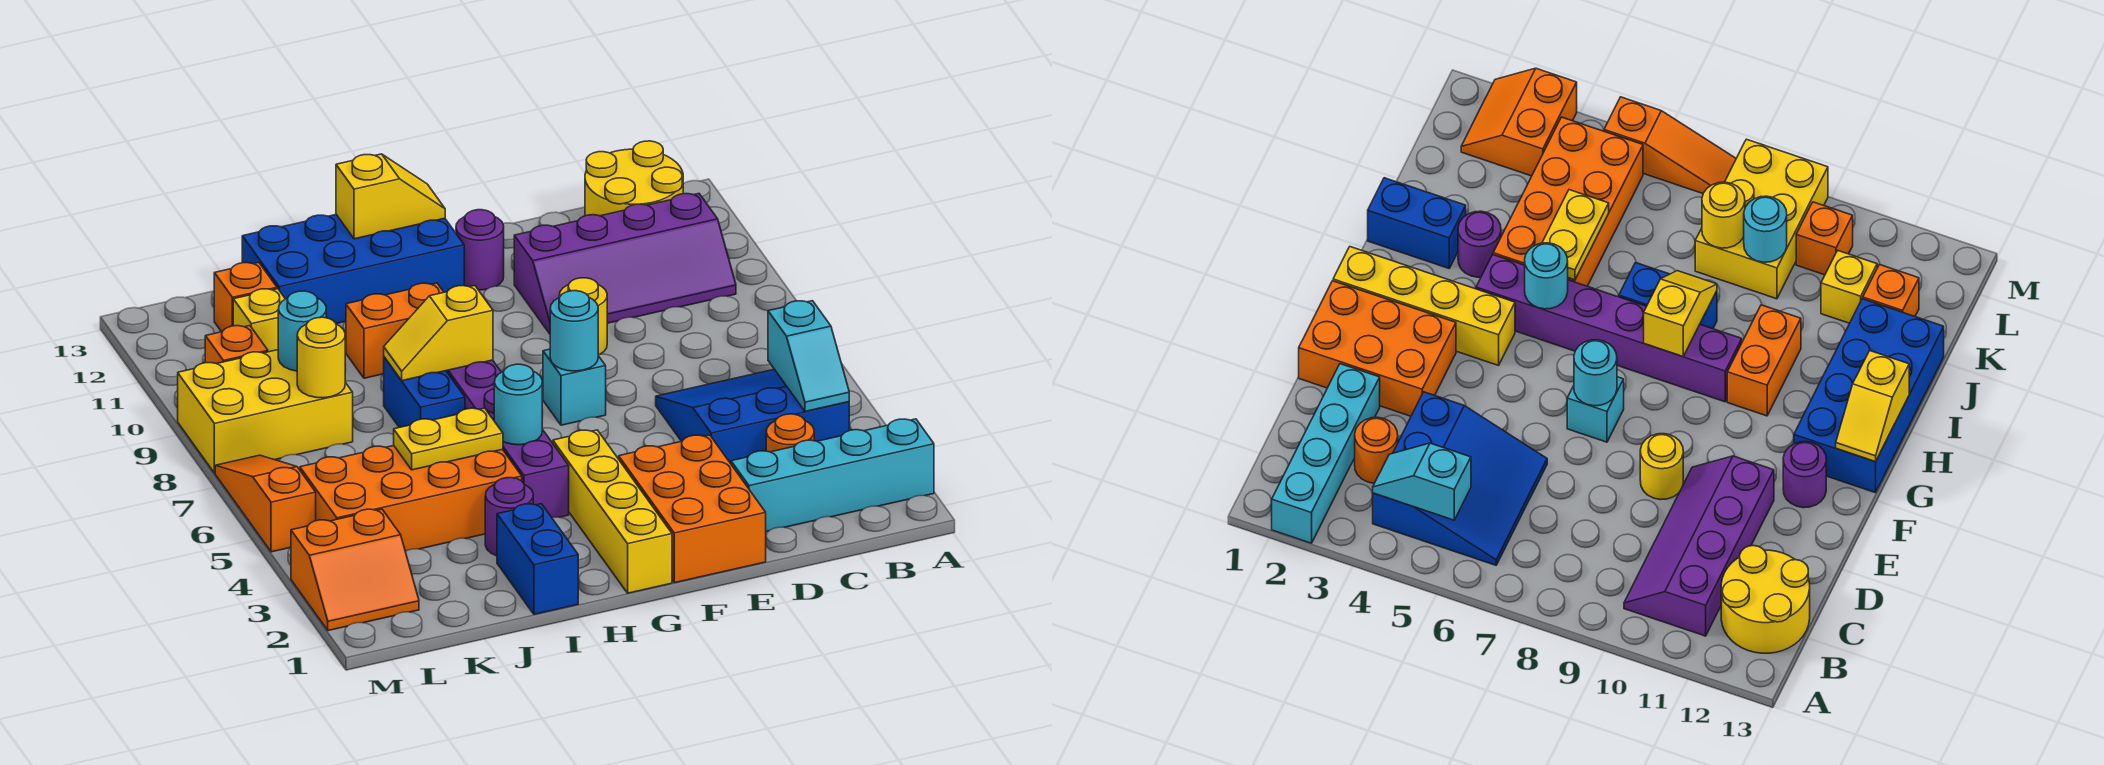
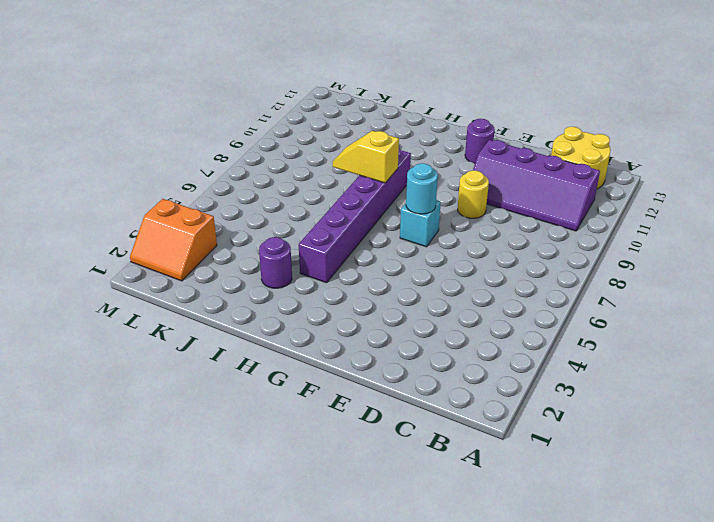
none -> cyan brick A2:D2 level 1
none -> blue slope B4:D6 level 1 top 4
none -> orange round brick C3 level 1
none -> orange brick E1:F3 level 1

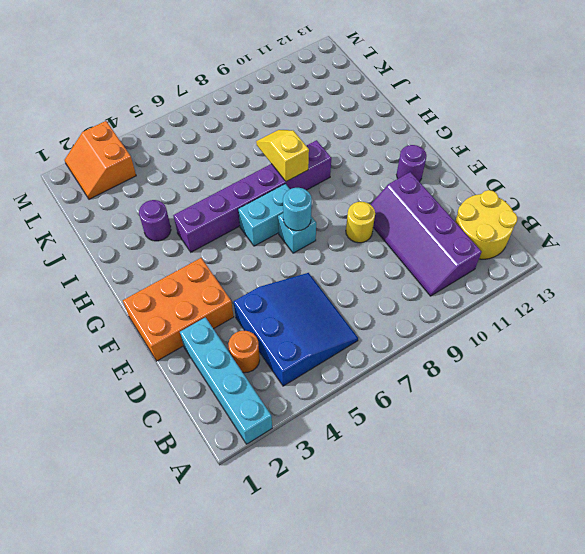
cyan brick G6:G7 level 1 -> none
none -> yellow brick G1:G4 level 1
none -> blue brick G12:J13 level 1
none -> orange brick H10:I10 level 1
none -> blue brick I1:I2 level 1

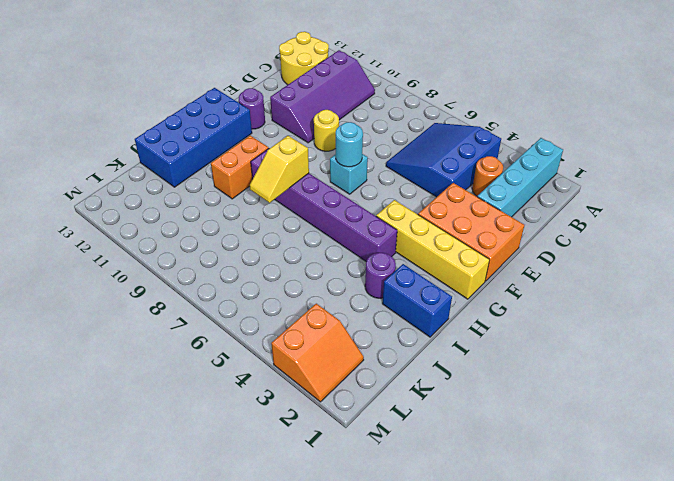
none -> orange brick I4:L5 level 1
none -> blue brick I7:I8 level 1
none -> yellow brick K8:M9 level 1
none -> yellow brick K11 level 1

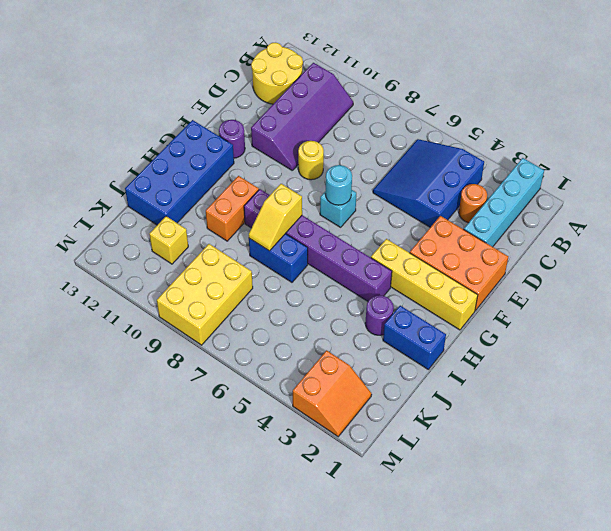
none -> orange brick I4:L5 level 1
none -> orange brick K12 level 1
none -> orange brick L10 level 1
none -> orange slope M5:M7 level 1 top 5

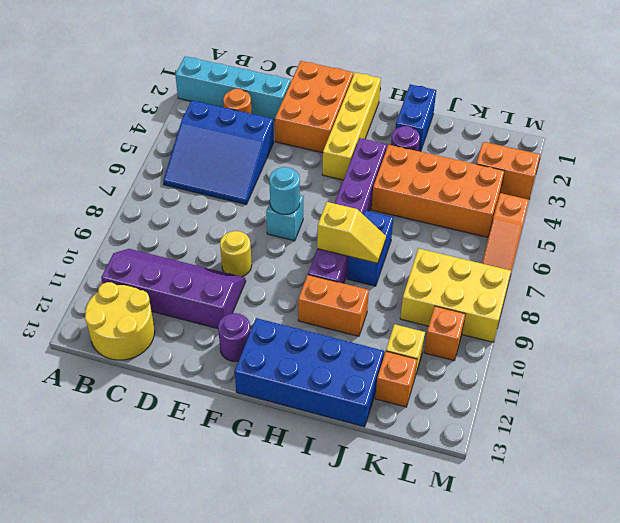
none -> cyan slope B4:B5 level 2 top 5
none -> yellow slope G13:H13 level 2 top H
none -> cyan round brick H5 level 2
none -> yellow plate I5:J5 level 2

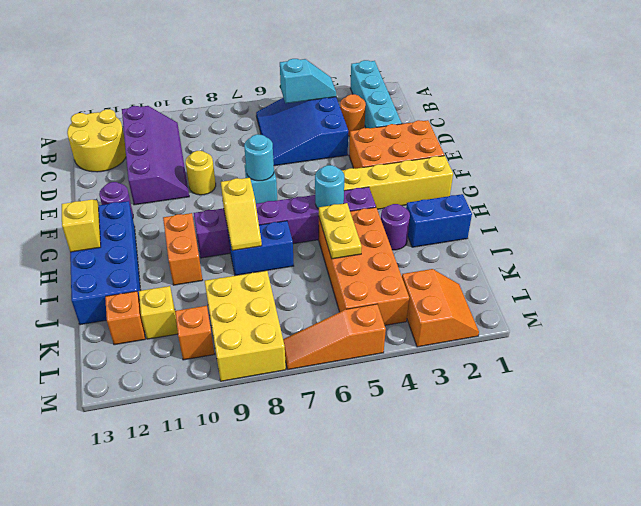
none -> yellow round brick K8 level 2
none -> cyan round brick K9 level 2

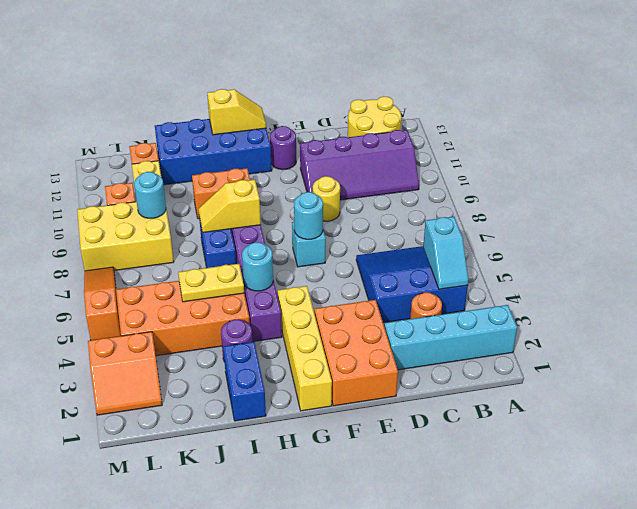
none -> yellow round brick K8 level 2

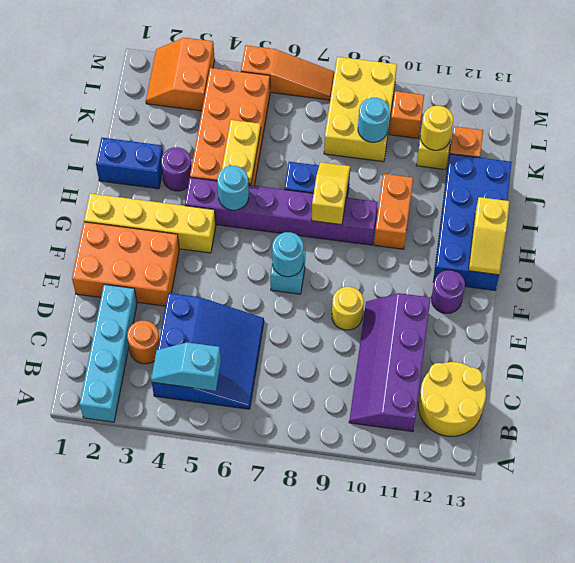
yellow round brick K11 level 2 -> yellow round brick K8 level 2

